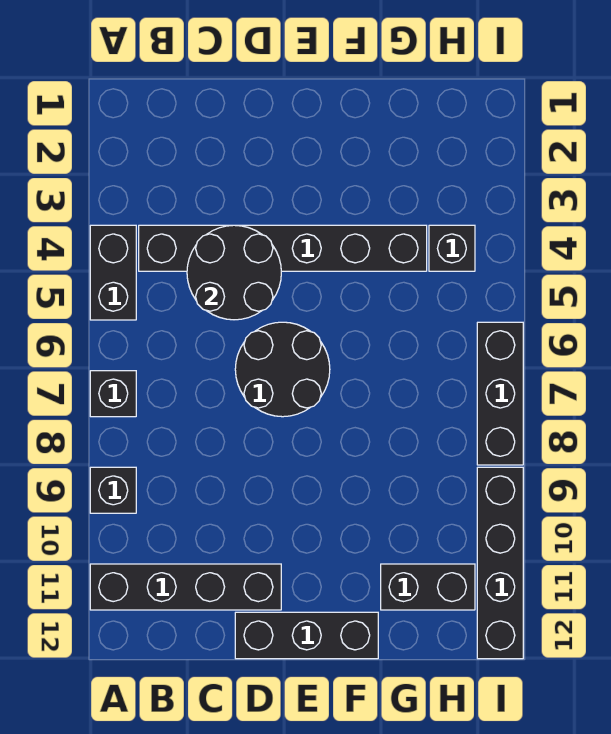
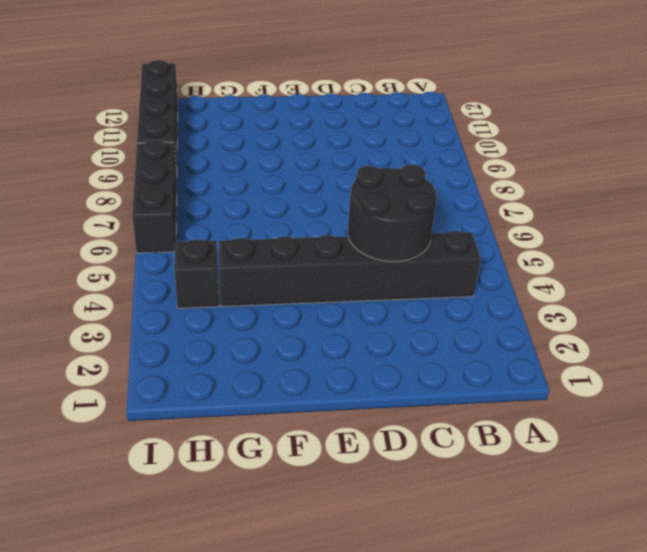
none -> black brick A4:A5 level 1
none -> black brick A7 level 1
none -> black brick A9 level 1

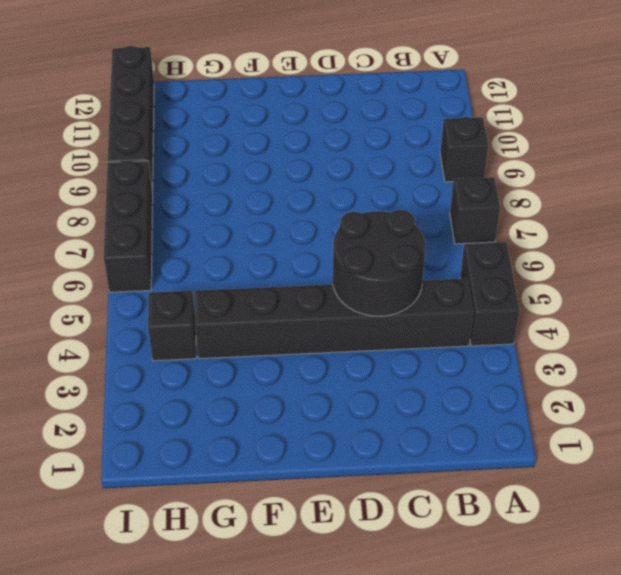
none -> black brick A11:D11 level 1
none -> black round brick D6:E7 level 1
none -> black brick D12:F12 level 1

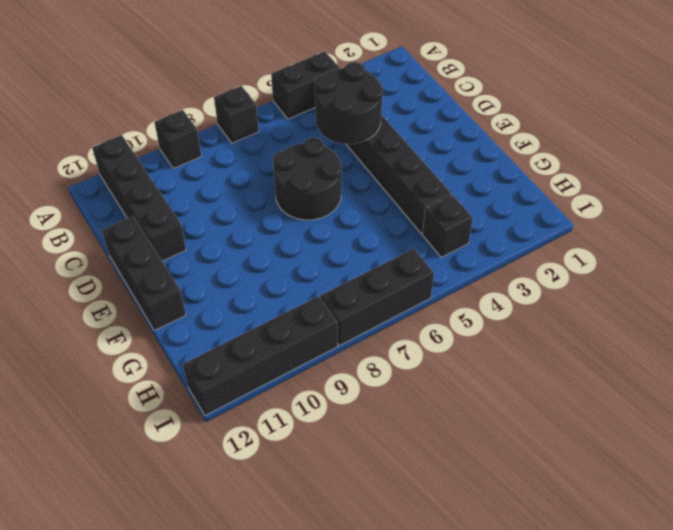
none -> black brick G11:H11 level 1

